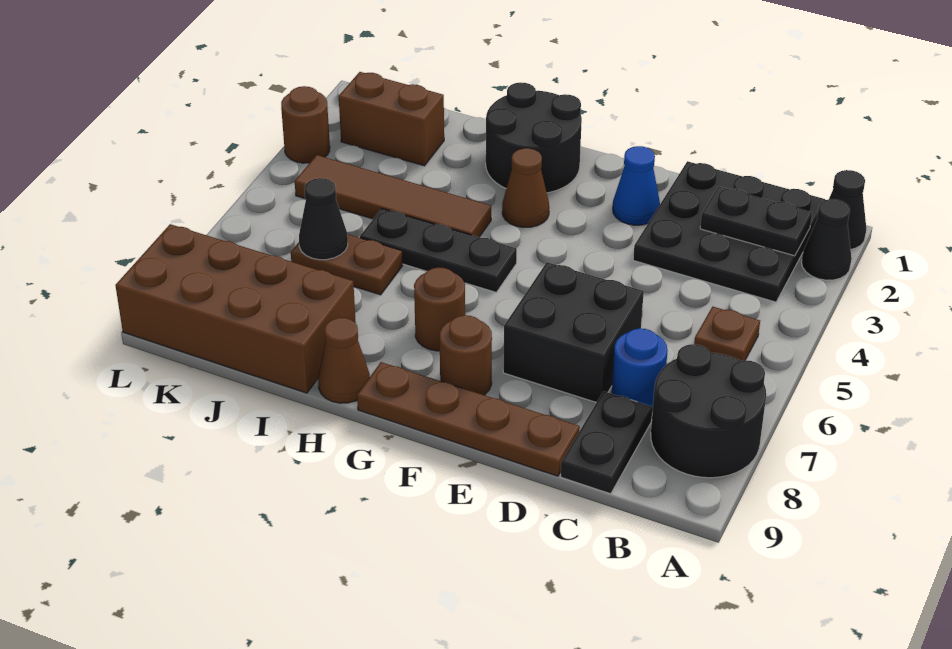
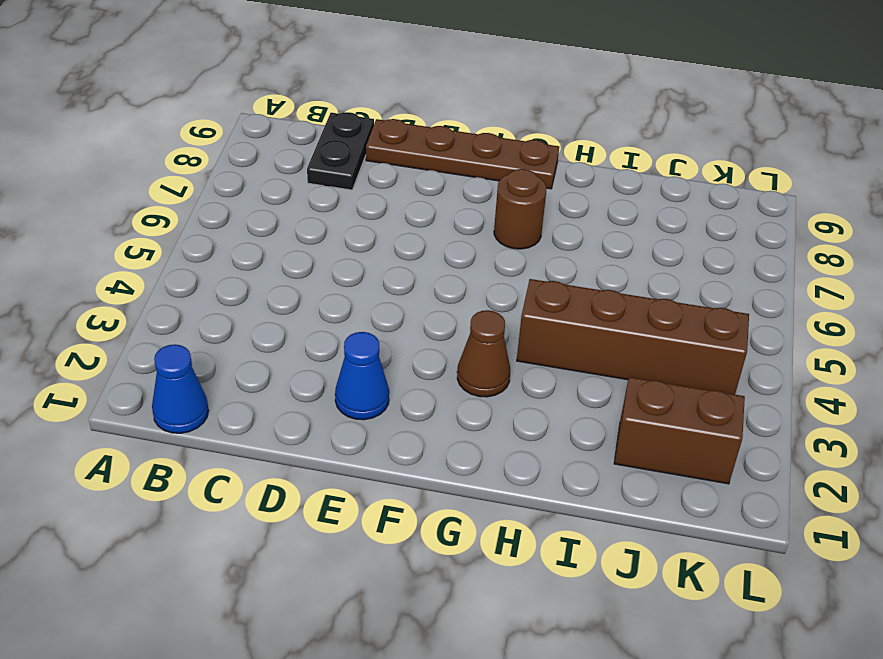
blue cone B1 level 1 -> black plate B1:D3 level 1
brown brick H4:K4 level 1 -> brown tile H4:K4 level 1
none -> black cone A1 level 1
none -> black cone A2 level 1
none -> black round brick A7:B8 level 1

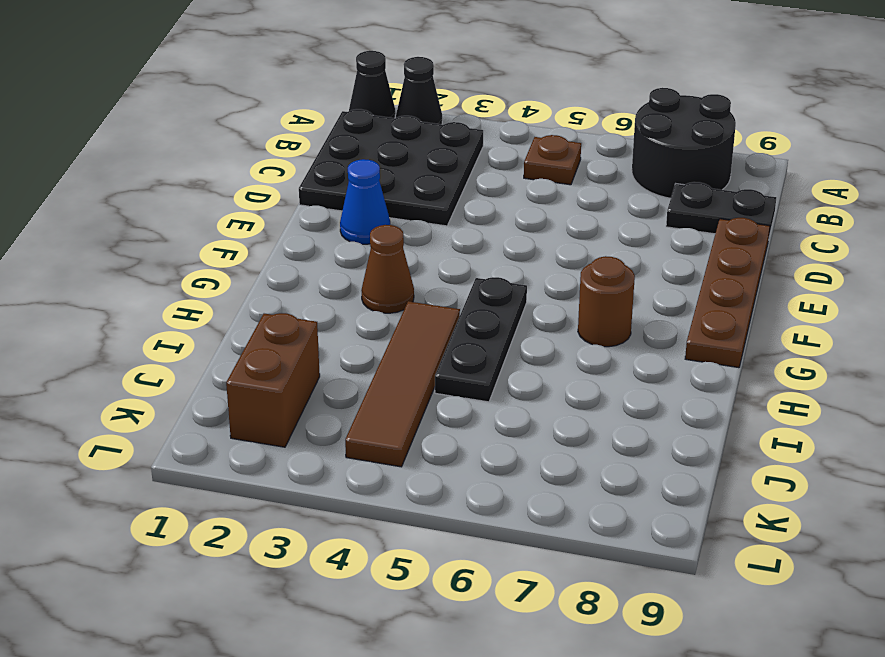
none -> blue round brick C7 level 1
none -> black brick D6:E7 level 1
none -> brown round brick F8 level 1

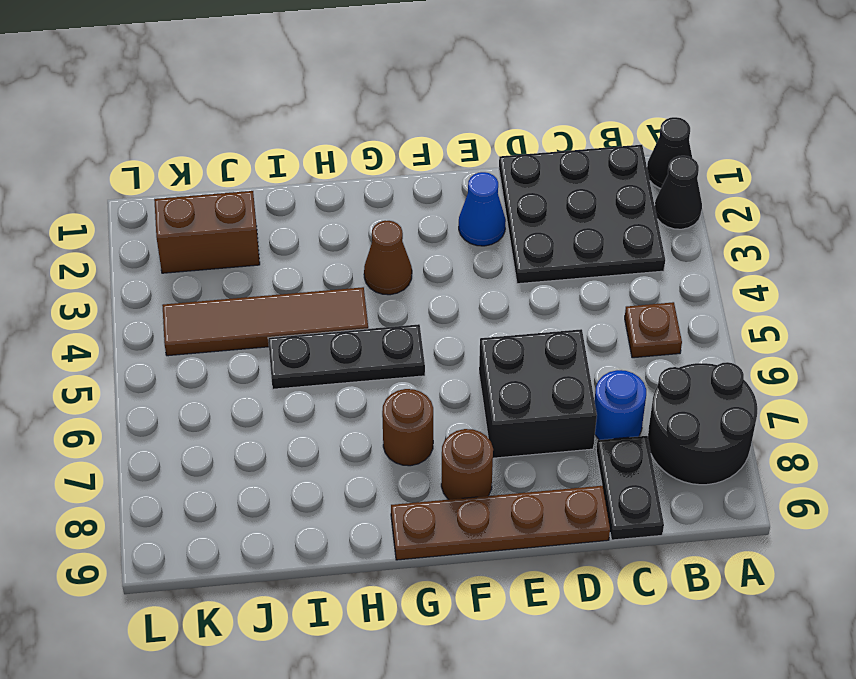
none -> black round brick G1:H2 level 1
none -> brown cone H9 level 1
none -> brown plate I6:J6 level 1

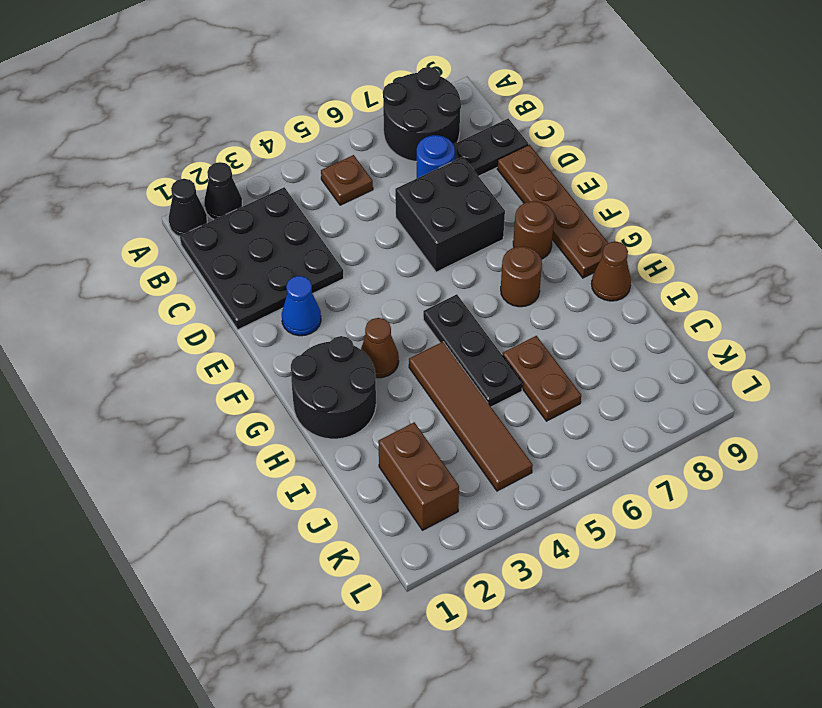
none -> brown brick I8:L9 level 1
none -> brown round brick L3 level 1
none -> black plate B2:C2 level 2

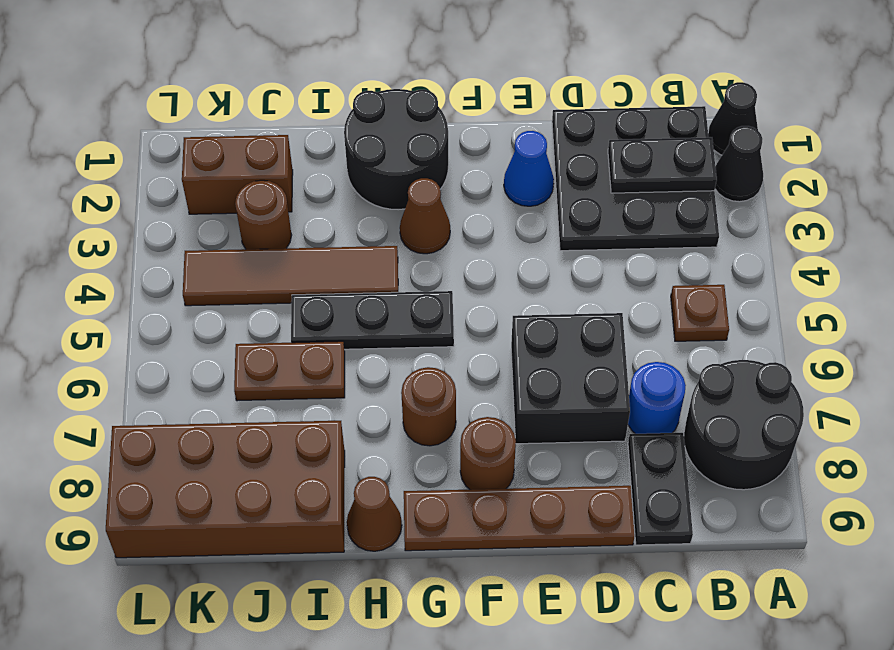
brown round brick J3 level 1 -> brown round brick L3 level 1
none -> black cone J6 level 2

